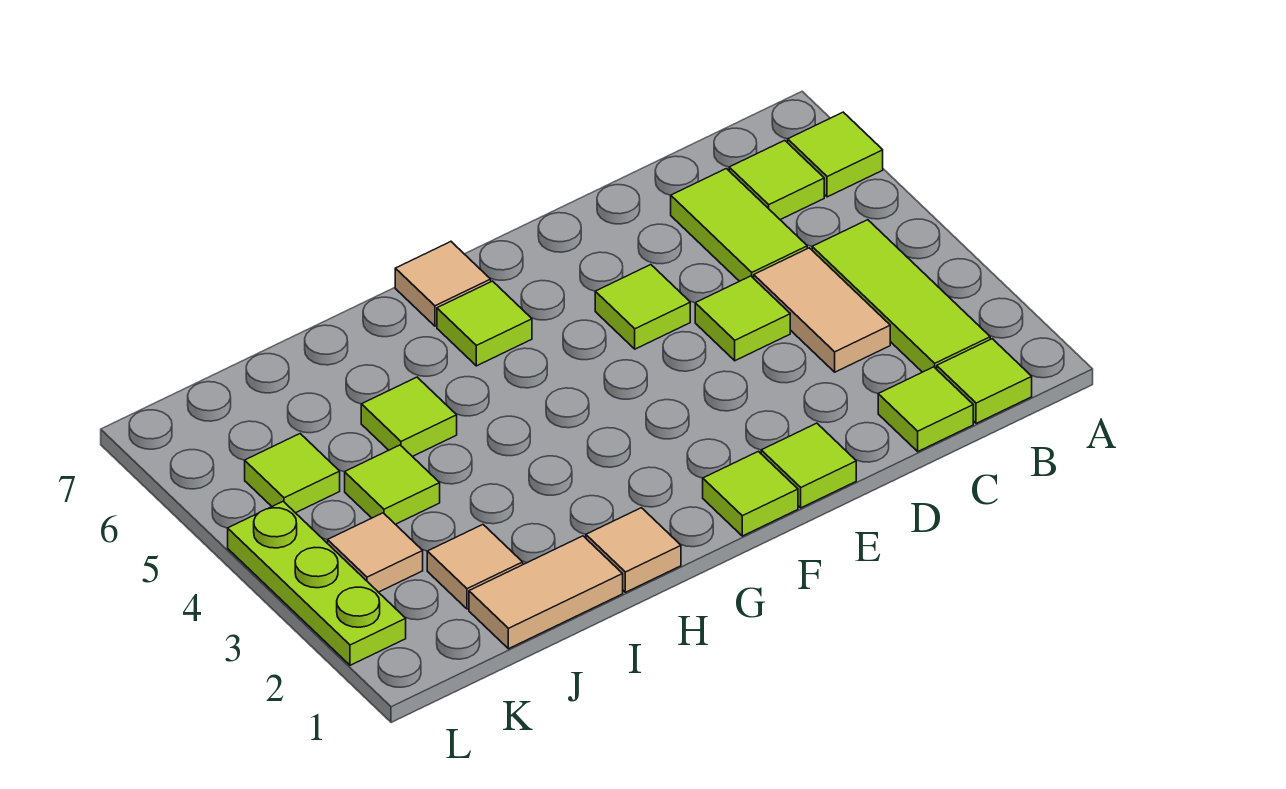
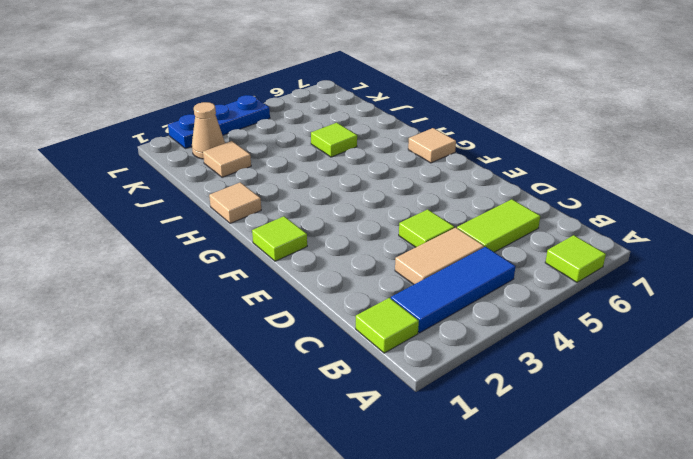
blue tile B2:B4 level 1 -> lime tile B2:B4 level 1
tan cone K2 level 1 -> none
blue plate L2:L4 level 1 -> lime plate L2:L4 level 1
none -> lime tile B6 level 1
none -> lime tile C1 level 1
none -> lime tile E1 level 1

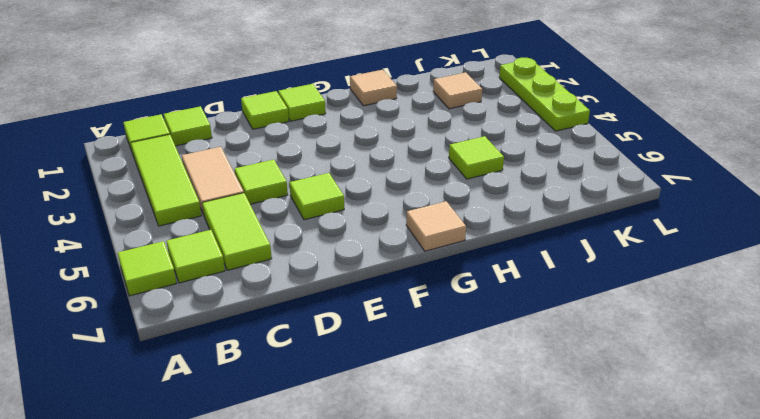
none -> lime tile G6 level 1
none -> tan tile I1:J1 level 1
none -> lime tile J4 level 1

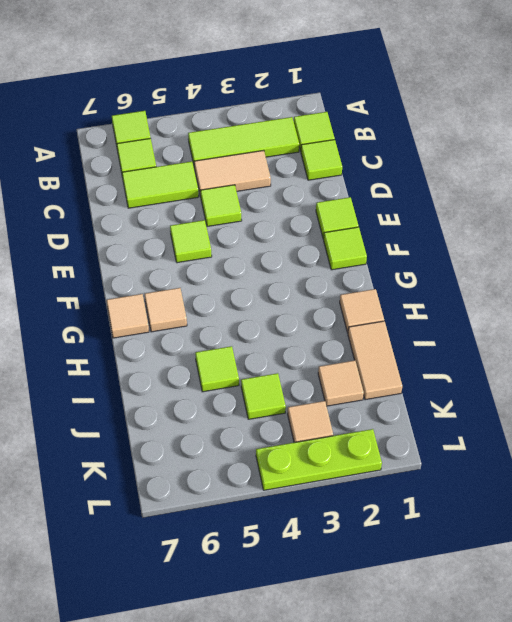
tan tile G6 level 1 -> lime tile G6 level 1
none -> lime tile K5 level 1

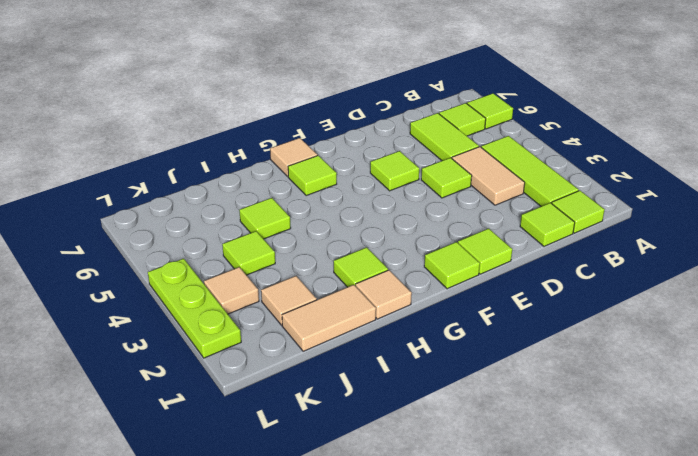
lime tile H2 level 1 -> lime tile K5 level 1

